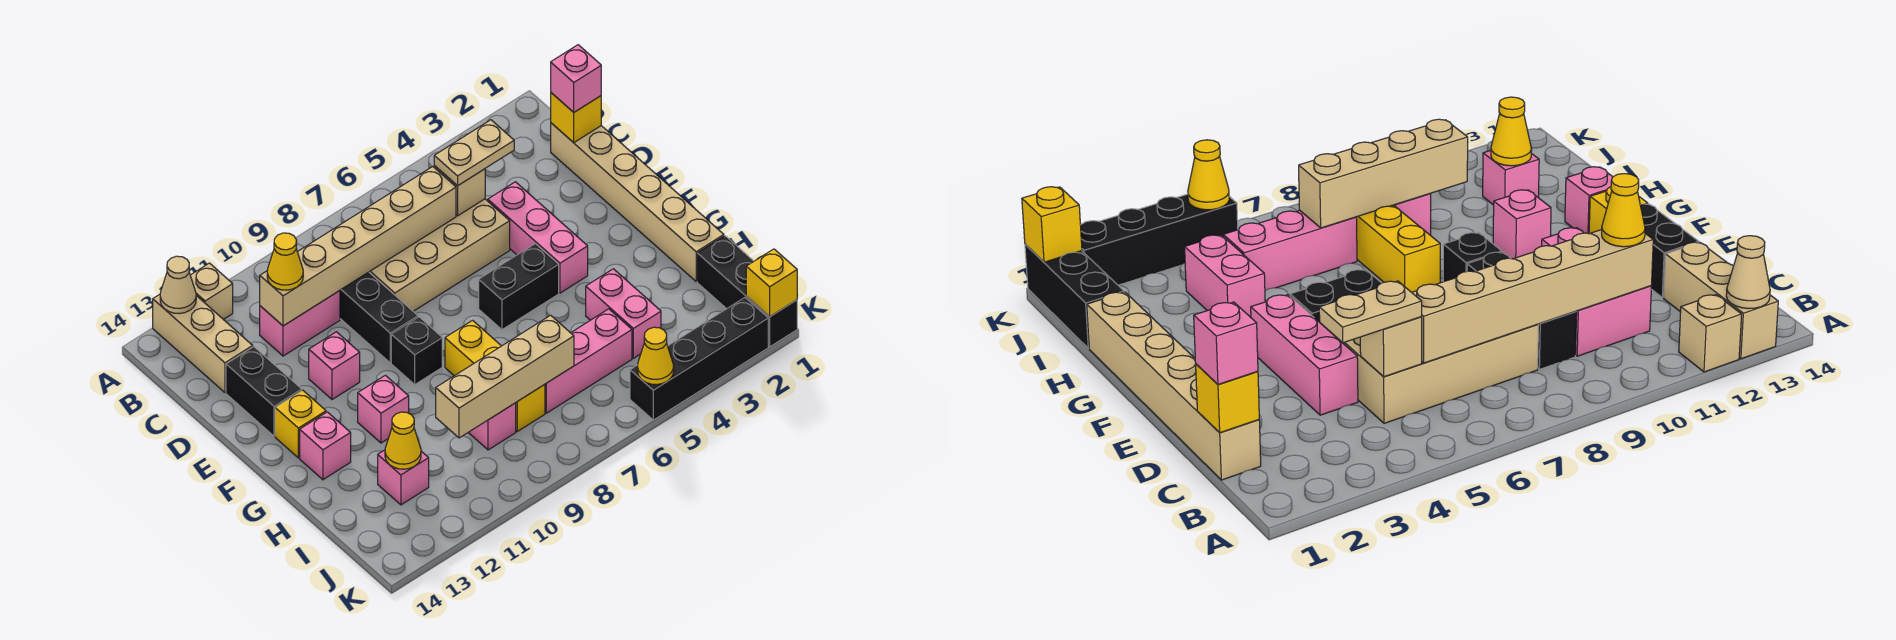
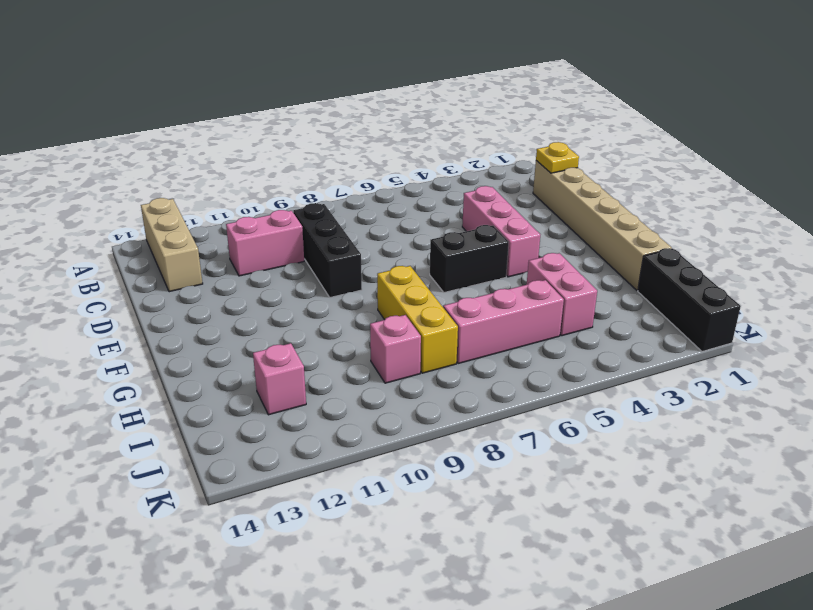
yellow plate C1 level 2 -> yellow brick C1 level 2
none -> tan brick A12 level 1
none -> tan brick C5:D8 level 1
none -> black brick D13:E13 level 1
none -> pink brick E11 level 1

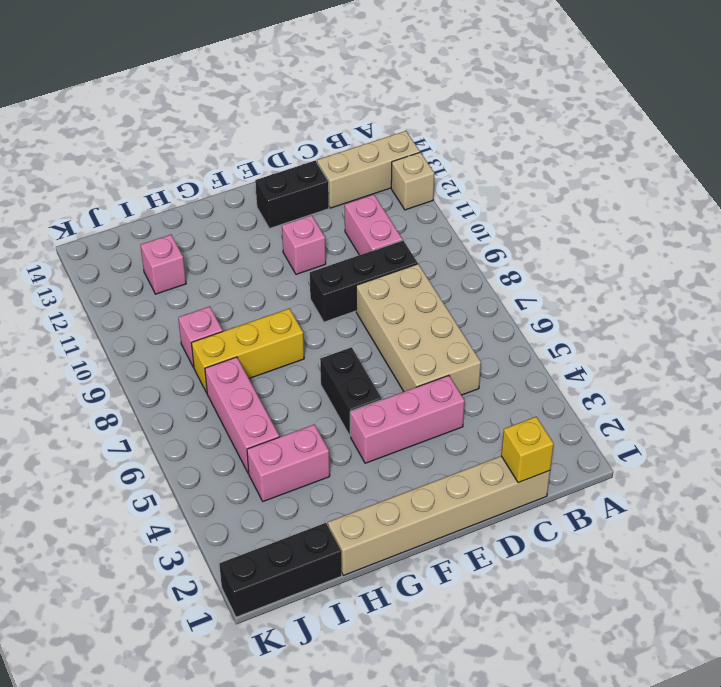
none -> black brick F9 level 1
none -> yellow brick F13 level 1
none -> pink brick G11 level 1
none -> pink brick G13 level 1

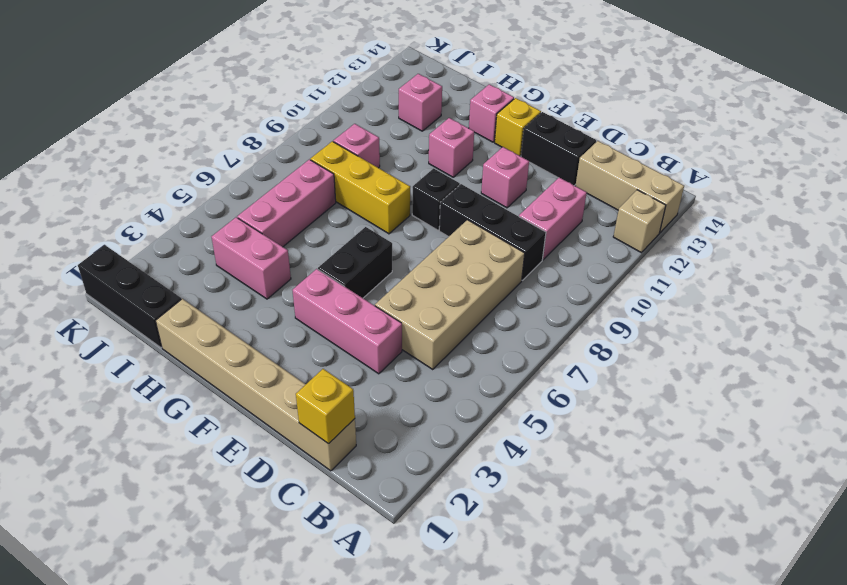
none -> black brick K2:K5 level 1
none -> tan cone A13 level 2
none -> tan brick C5 level 2
none -> tan brick C6:C11 level 2

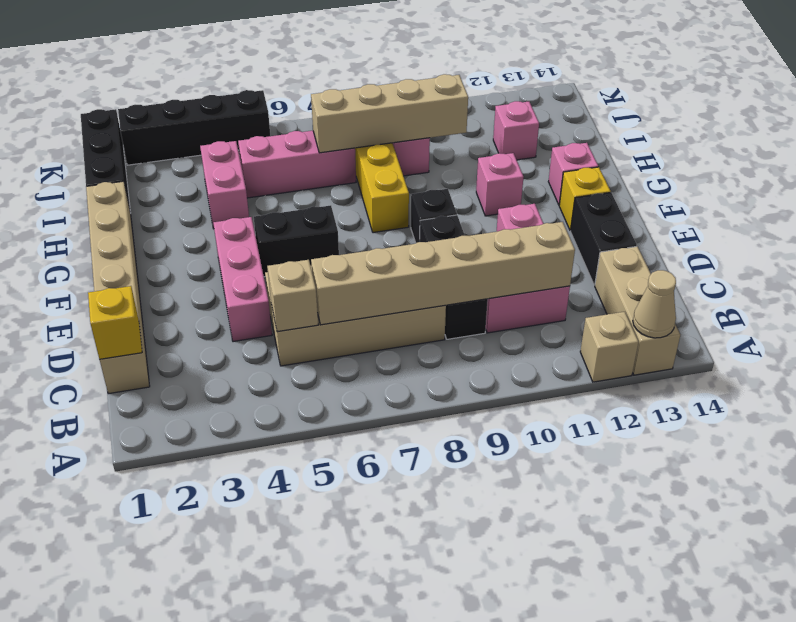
none -> yellow cone I12 level 2
none -> yellow brick K1 level 2
none -> yellow cone K5 level 2
none -> pink brick C1 level 3

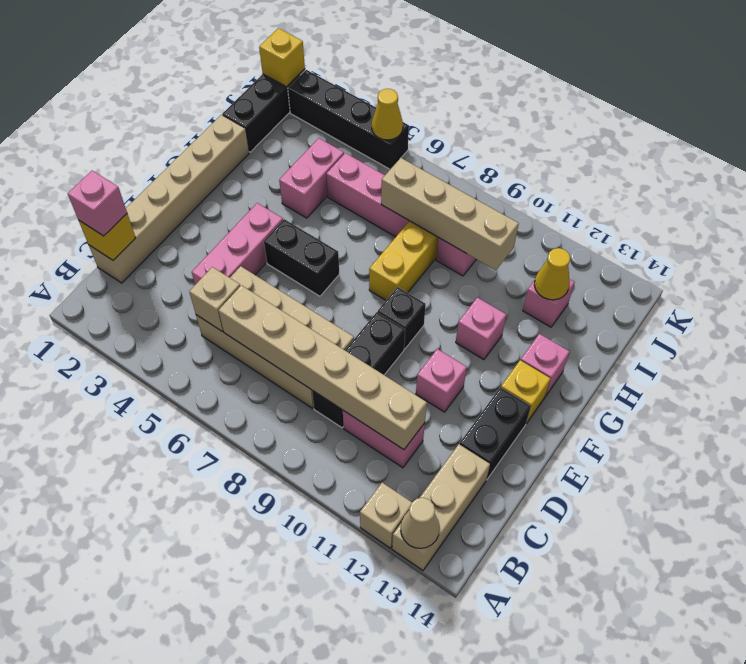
none -> tan plate C4:C5 level 3
none -> yellow cone C11 level 3

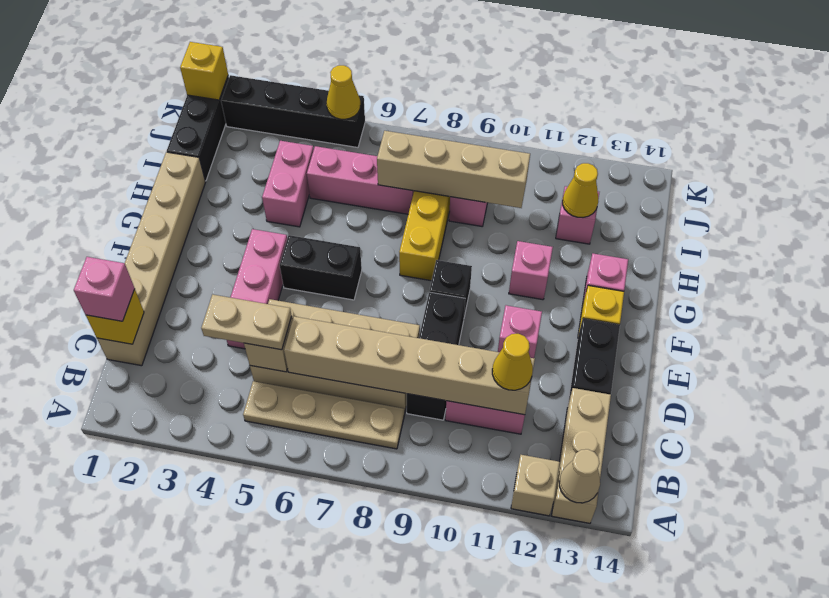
tan plate B5:B8 level 1 -> none

